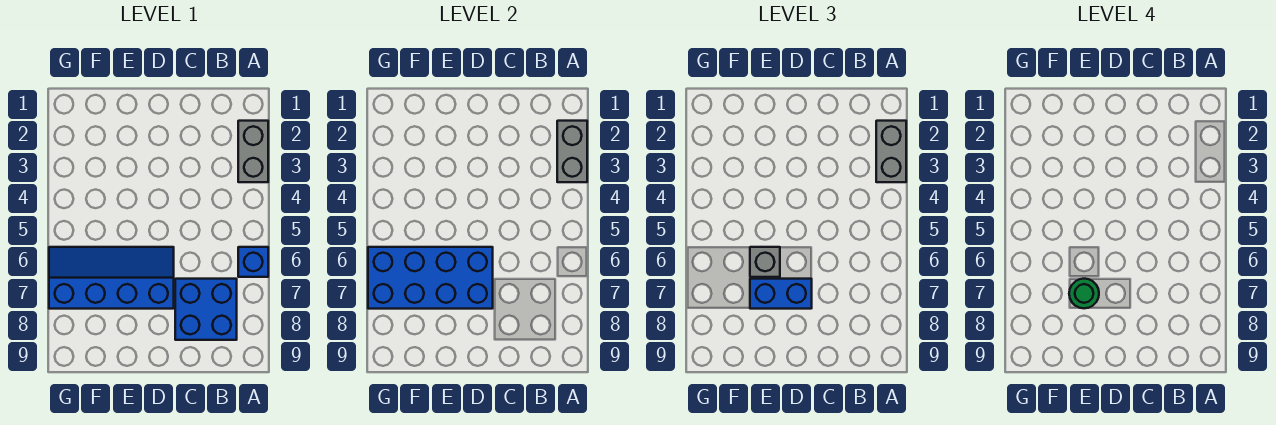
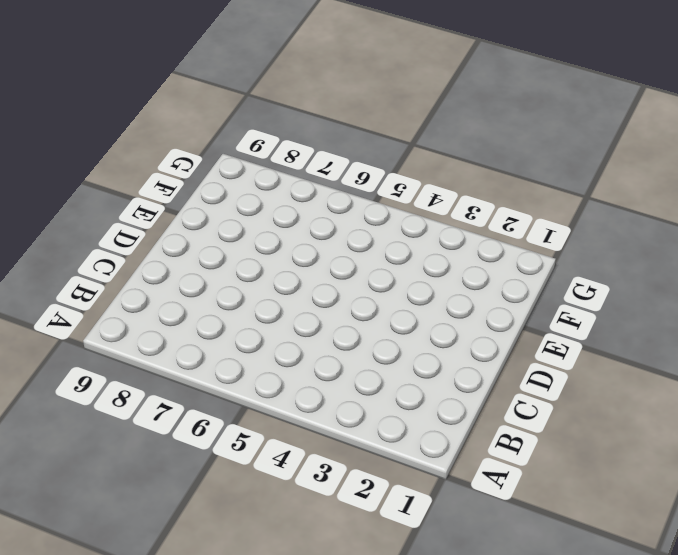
none -> grey brick A2:A3 level 1
none -> blue brick A6 level 1

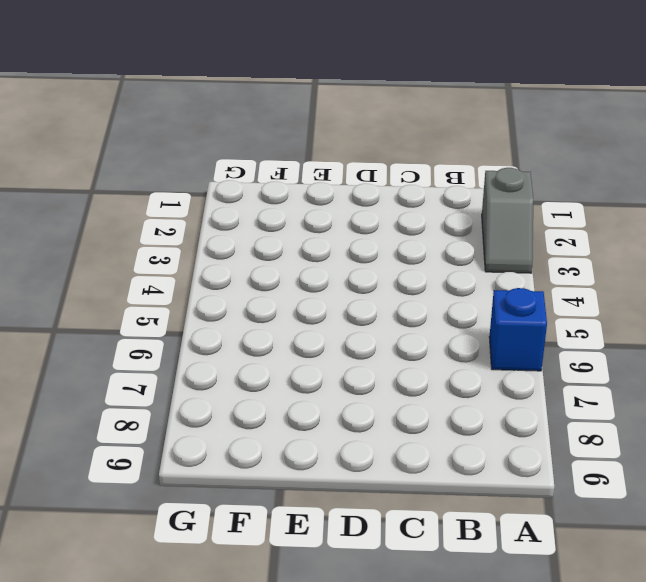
grey slope A2:A3 level 1 top 2 -> grey brick A2:A3 level 1
none -> blue brick B7:C8 level 1
none -> blue slope D6:G7 level 1 top 7

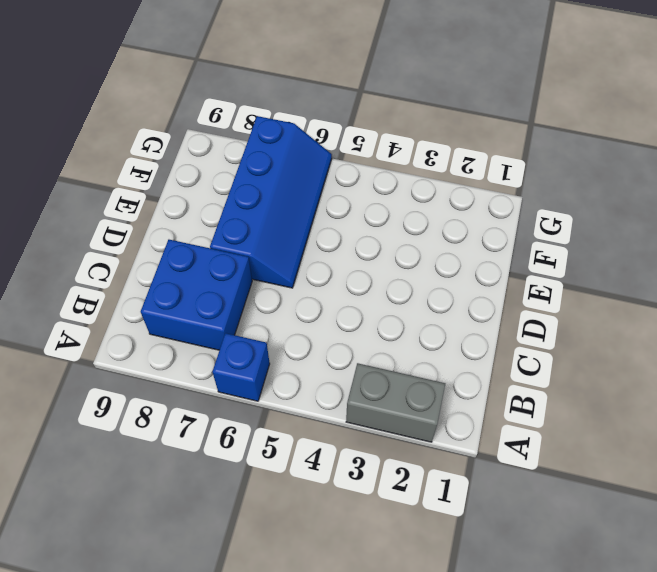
none -> grey brick A2:A3 level 2
none -> blue brick D6:G7 level 2

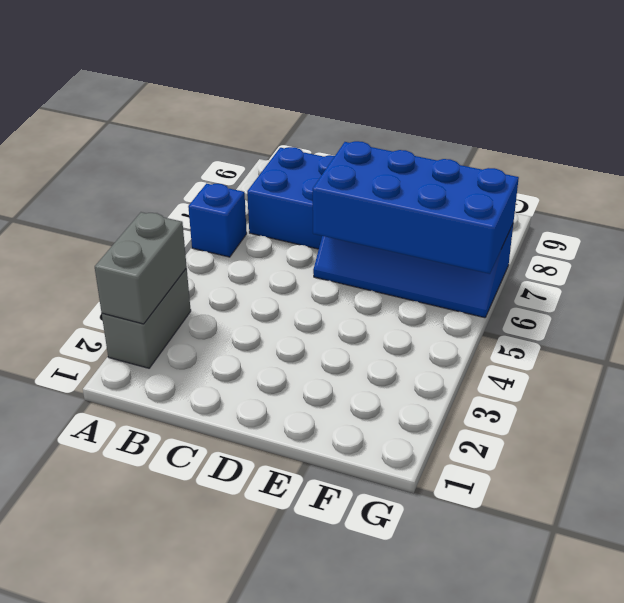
none -> grey brick A2:A3 level 3
none -> blue brick D7:E7 level 3

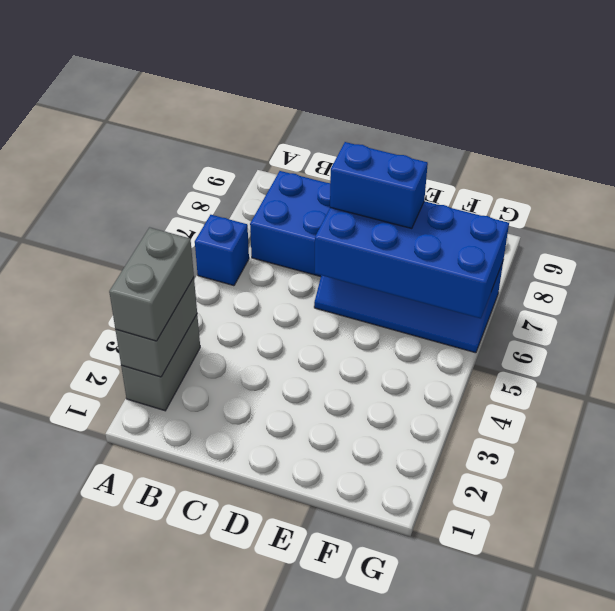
none -> grey brick E6 level 3
none -> green round brick E7 level 4

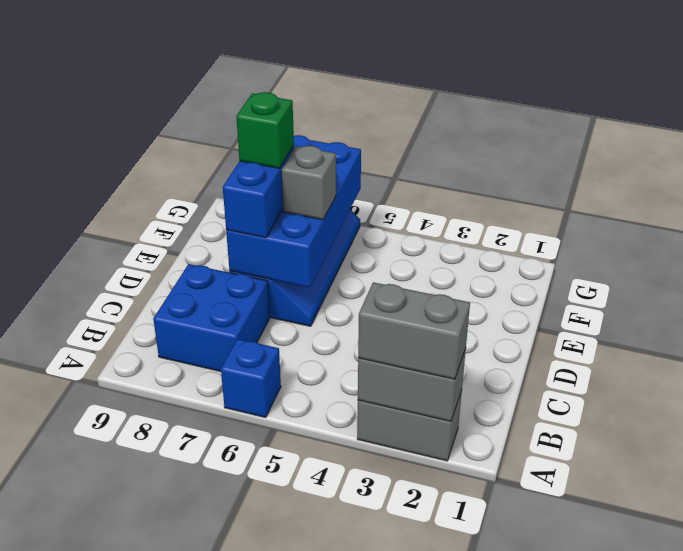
green brick E7 level 4 -> green round brick E7 level 4

